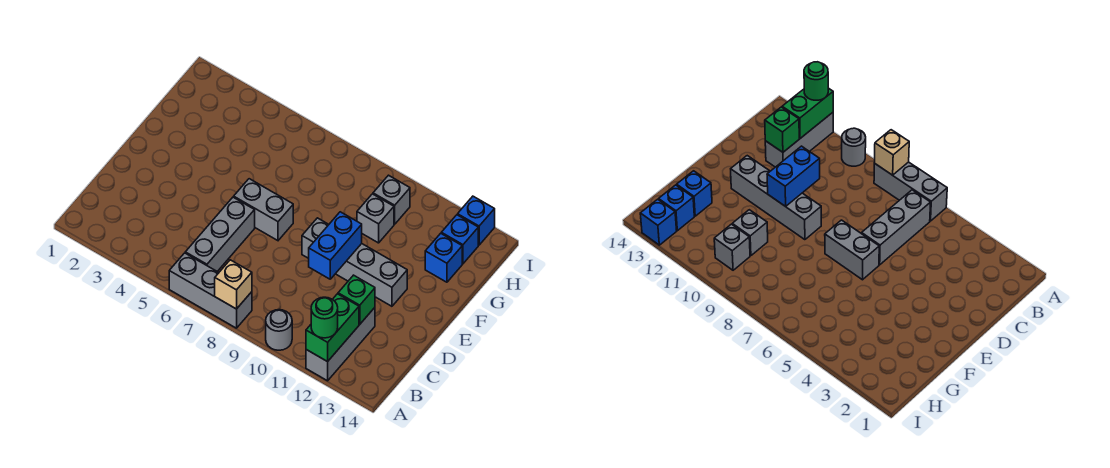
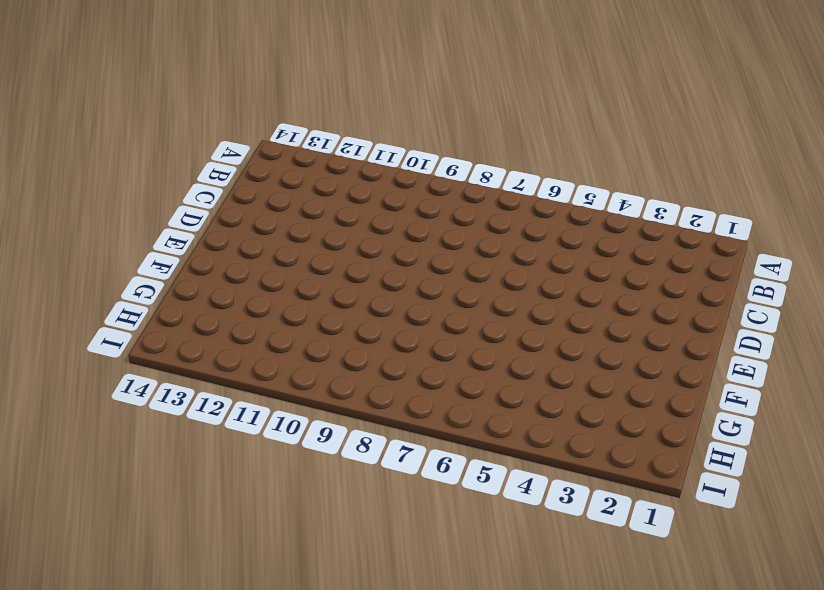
none -> grey brick A6:A8 level 1
none -> grey round brick A10 level 1
none -> grey brick A12:C12 level 1

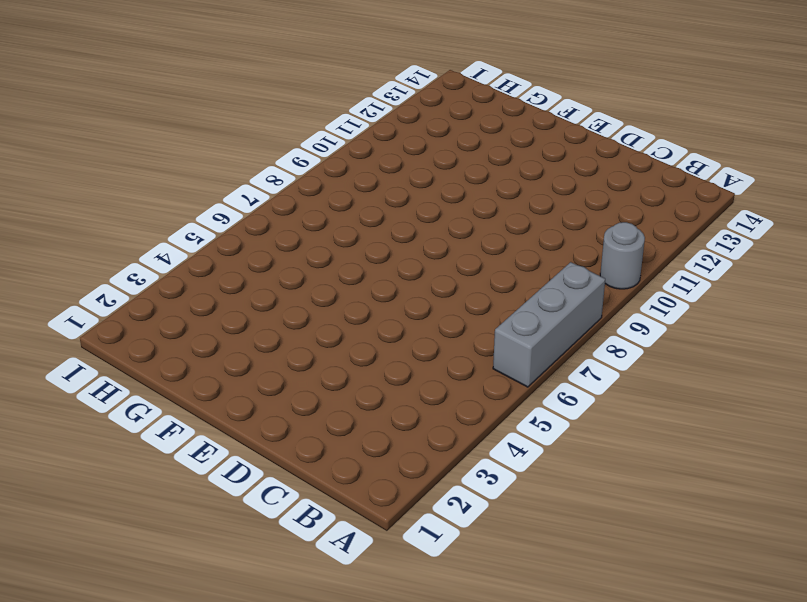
none -> grey brick A12:C12 level 1
none -> grey brick B6:D6 level 1
none -> grey brick E6:E7 level 1

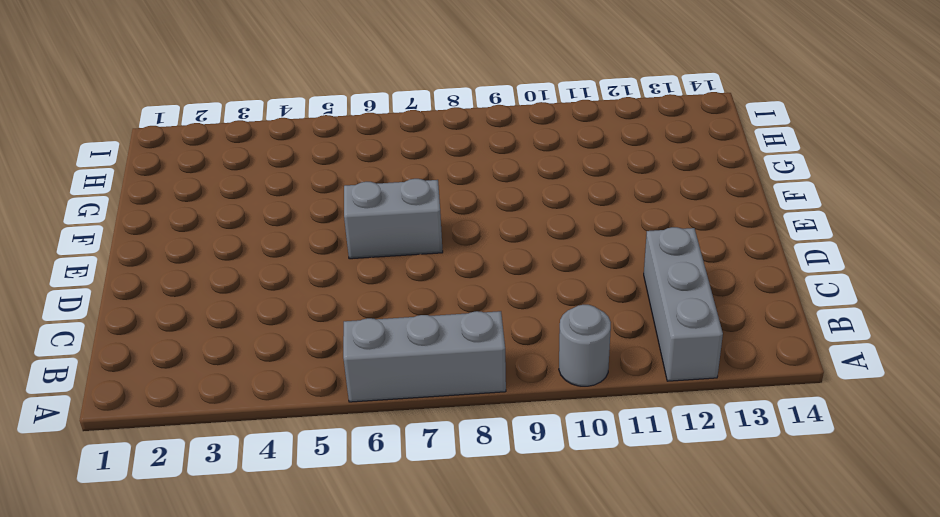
none -> grey brick B6:D6 level 1
none -> grey brick E9:E12 level 1
none -> grey brick G10 level 1

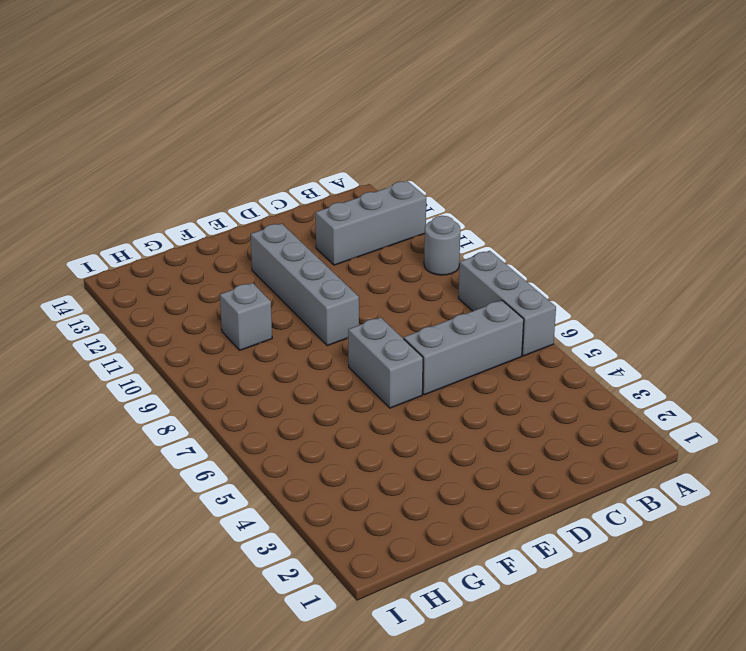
none -> blue brick G13 level 1
none -> grey brick H10 level 1
none -> blue brick H13 level 1

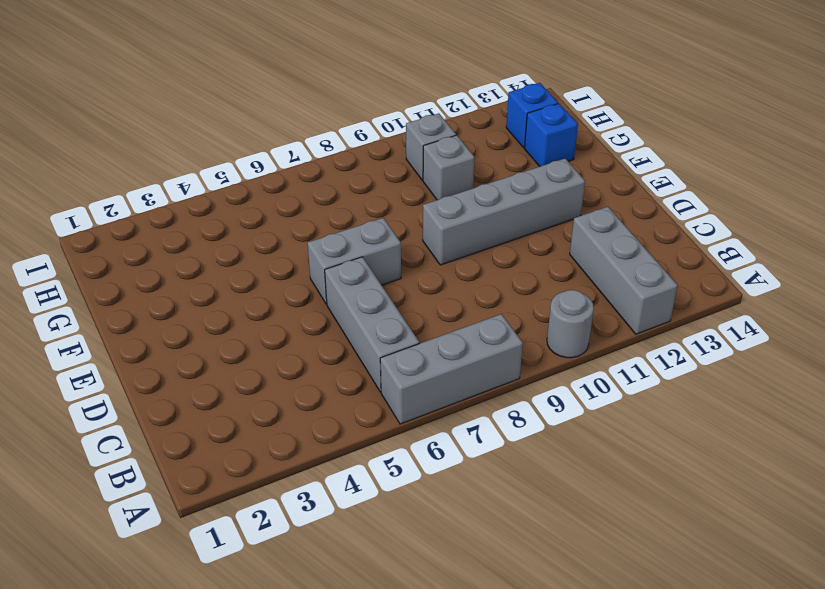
none -> blue brick I13 level 1
none -> tan brick A8 level 2
none -> green brick A12:B12 level 2

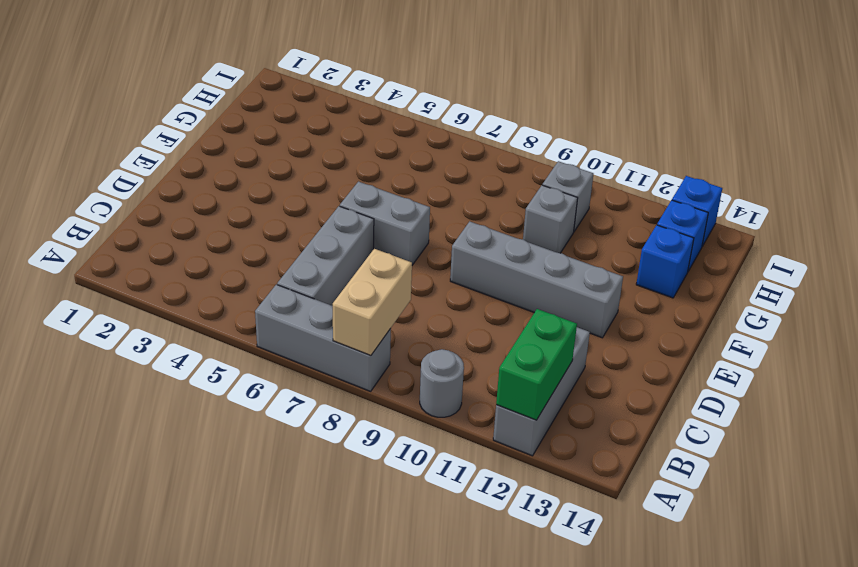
tan brick A8:B8 level 2 -> tan brick A8 level 2
none -> green brick C12 level 2
none -> blue brick D10:E10 level 2
none -> green round brick A12 level 3

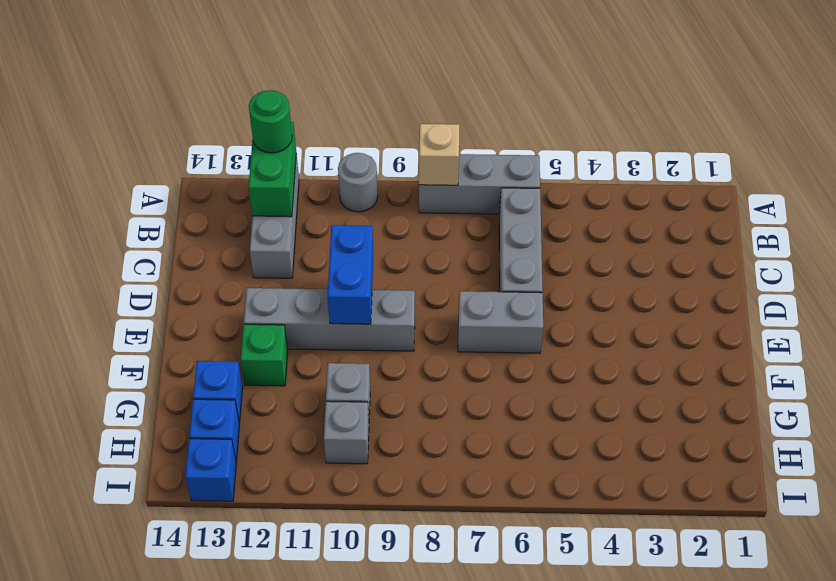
green brick F12 level 1 -> green brick C12 level 2

